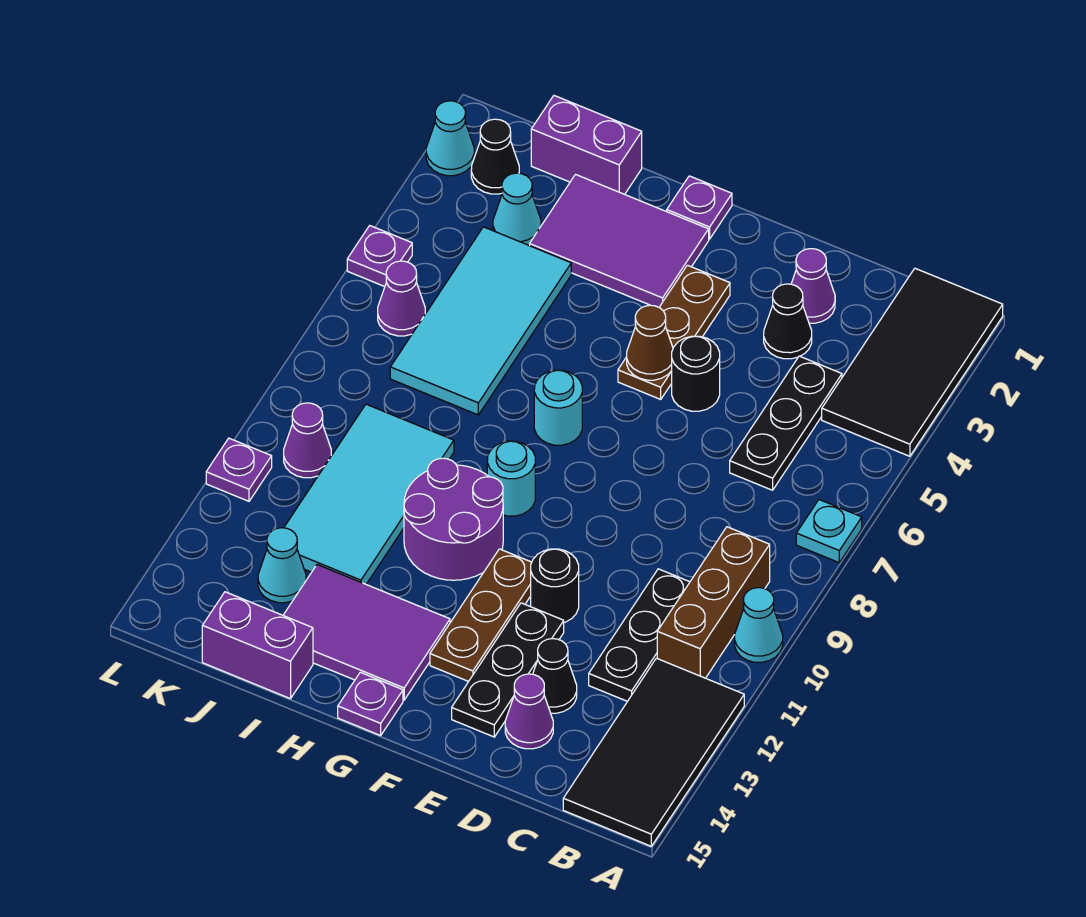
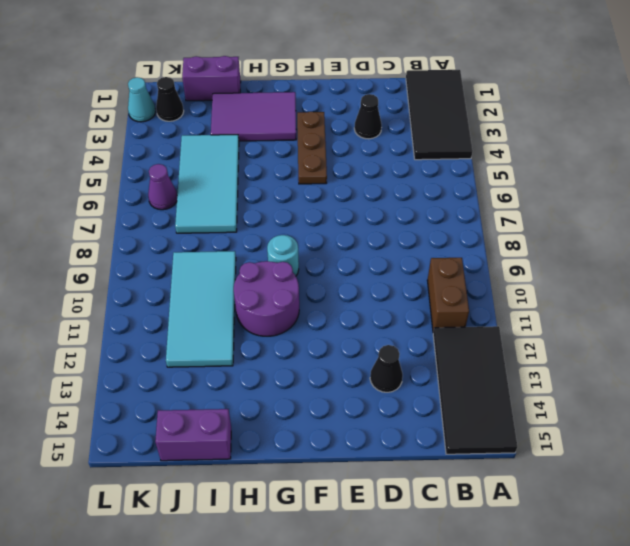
brown brick B10:B11 level 1 -> brown brick B9:B11 level 1
none -> cyan plate A7 level 1
none -> cyan cone A10 level 1
none -> black plate C4:C6 level 1
none -> black plate C10:C12 level 1

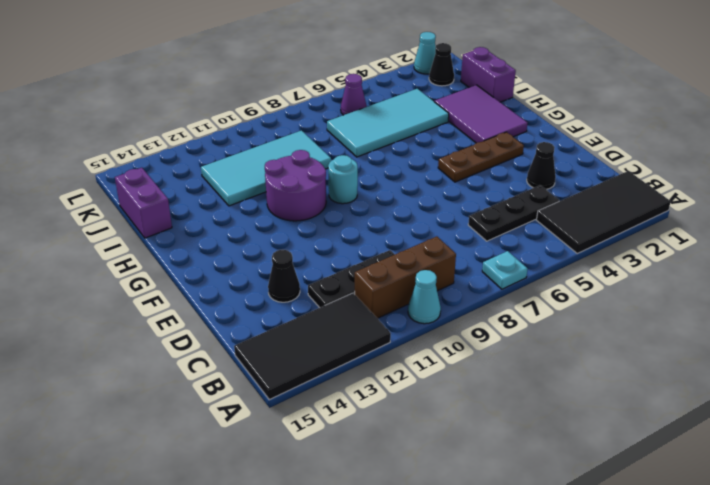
none -> purple cone D2 level 1
none -> purple cone D14 level 1
none -> black round brick E5 level 1
none -> black round brick E11 level 1

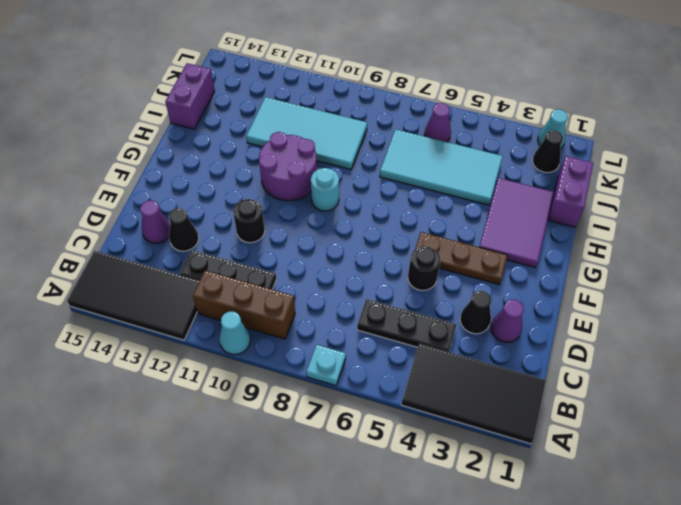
none -> black plate E12:E14 level 1
none -> brown plate F11:F13 level 1
none -> purple plate G1 level 1
none -> cyan round brick G7 level 1

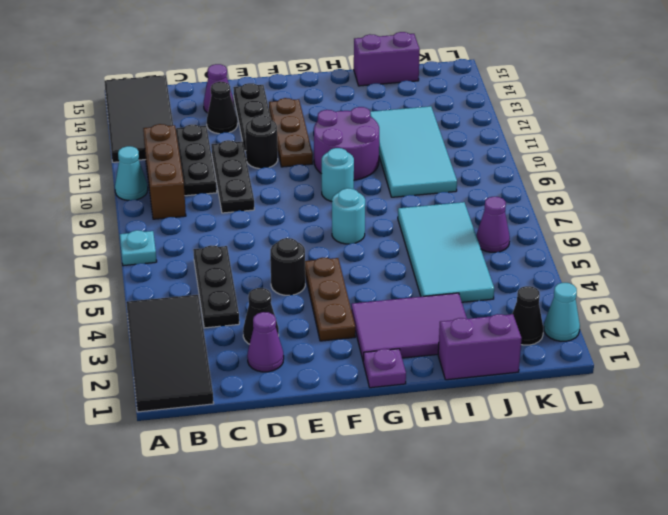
black plate D9:D11 level 1 -> none
none -> purple tile G13:I14 level 1
none -> purple plate G15 level 1
none -> cyan cone J3 level 1
none -> cyan cone J13 level 1

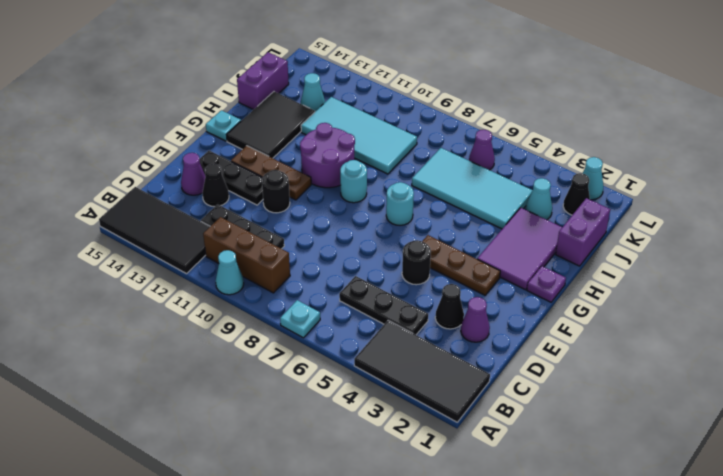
black tile G13:I14 level 1 -> purple tile G13:I14 level 1
cyan plate G15 level 1 -> purple plate G15 level 1
none -> purple cone K10 level 1
none -> purple plate L5 level 1
none -> purple plate L11 level 1
none -> brown cone F5 level 2

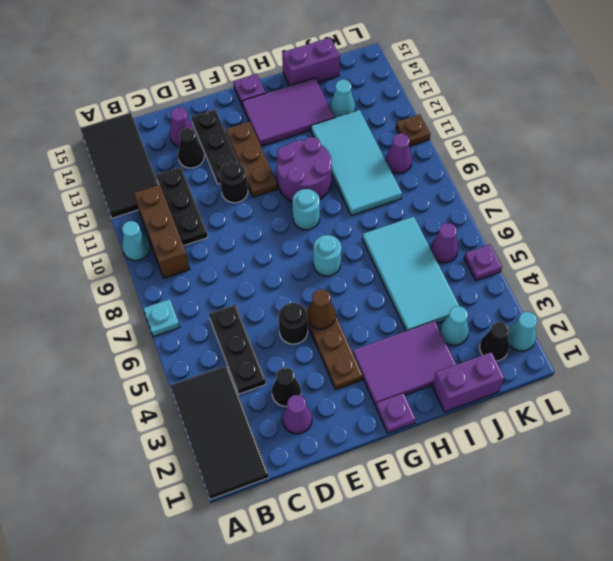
brown plate L11 level 1 -> purple plate L11 level 1

